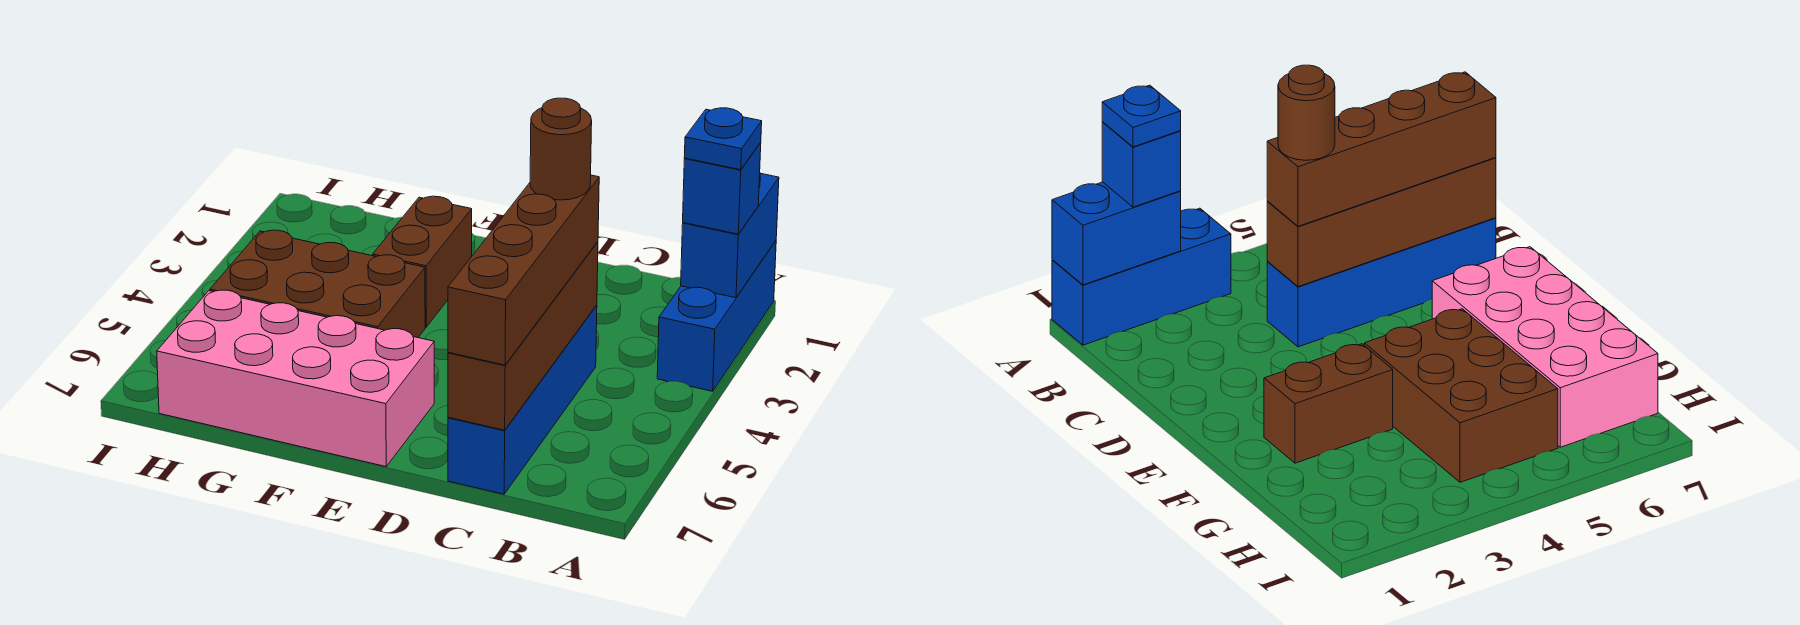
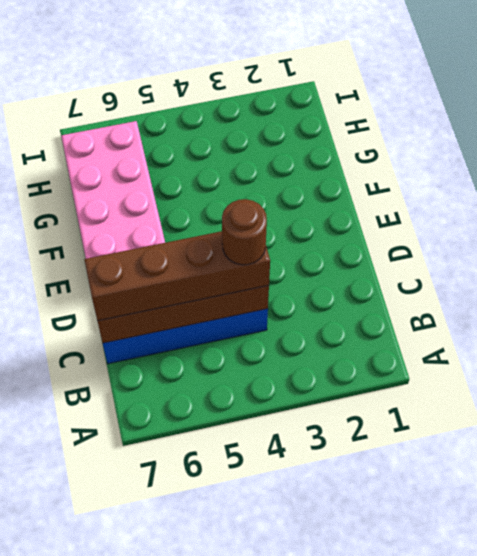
none -> blue brick A1:A3 level 1
none -> brown brick F2:F3 level 1

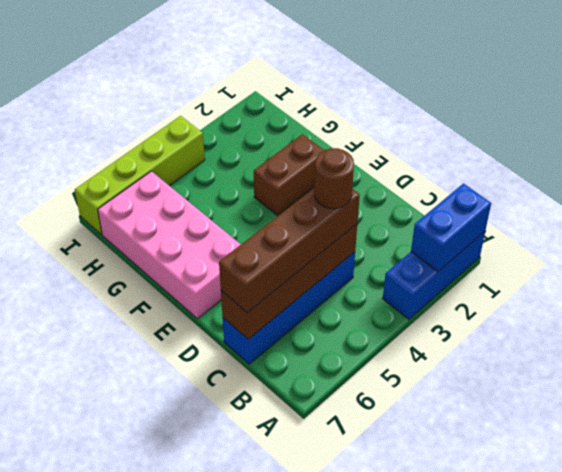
lime brick I4:I7 level 1 -> none
none -> brown brick F4:H5 level 1
none -> blue brick A2 level 3

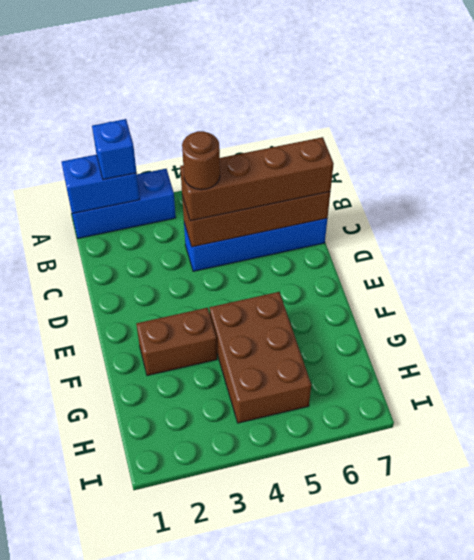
none -> pink brick E6:H7 level 1
none -> blue plate A2 level 4

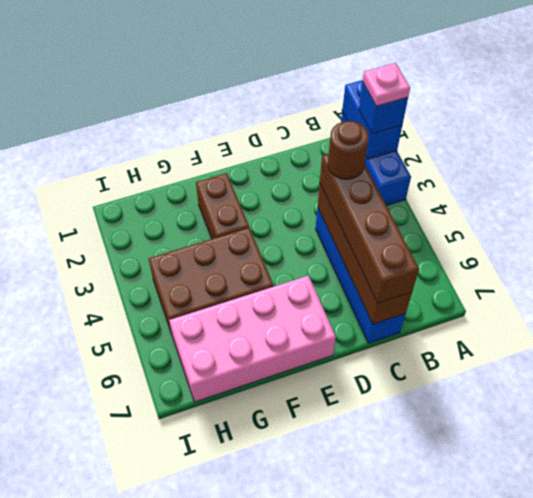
pink plate A2 level 4 -> blue plate A2 level 4

